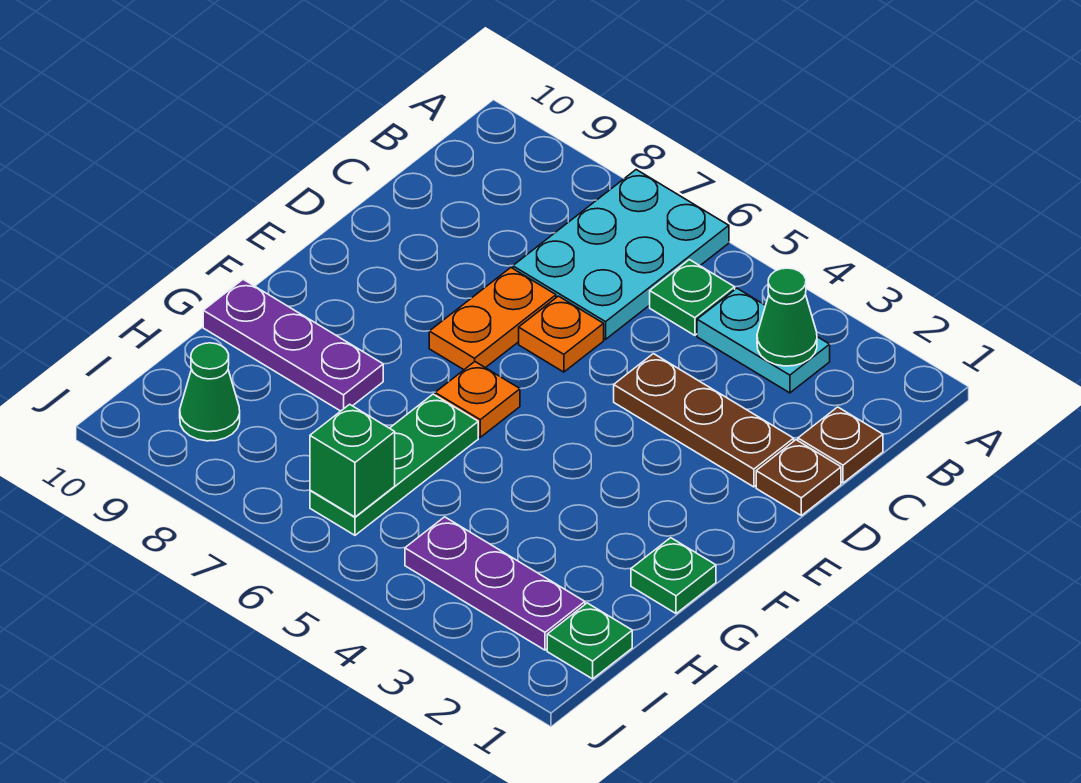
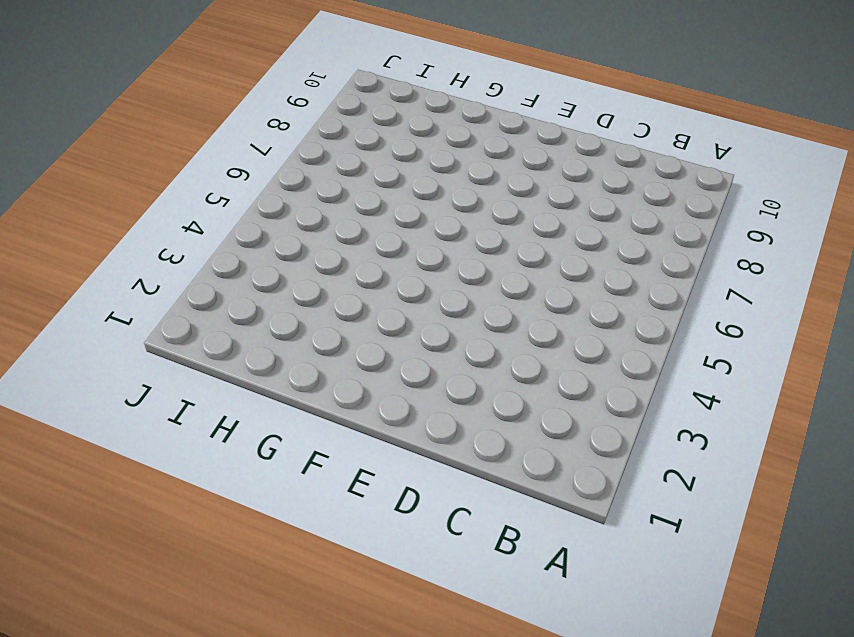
none -> cyan plate A6:C7 level 1
none -> cyan plate B3:B4 level 1
none -> green plate B5 level 1

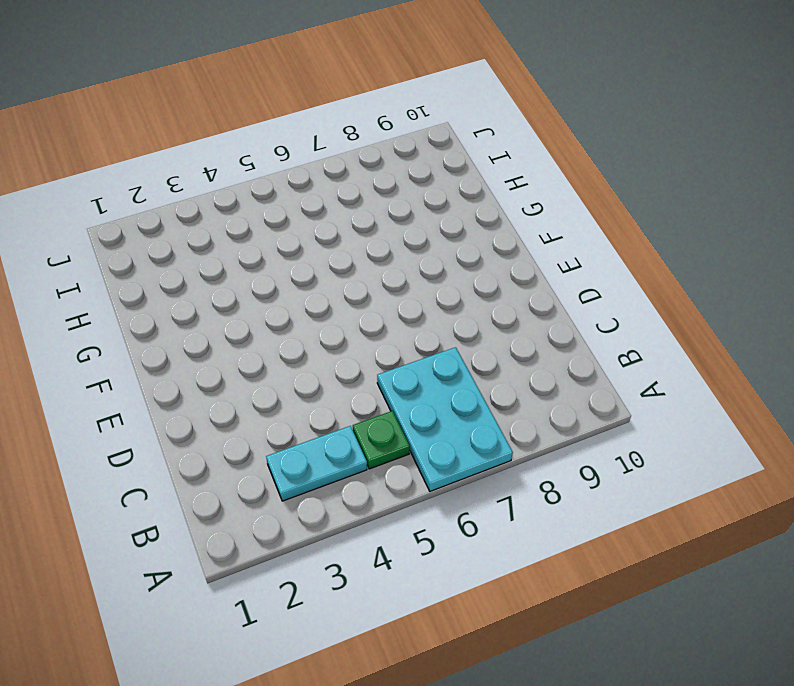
none -> brown plate C1 level 1
none -> brown plate D1 level 1
none -> brown plate D2:D4 level 1

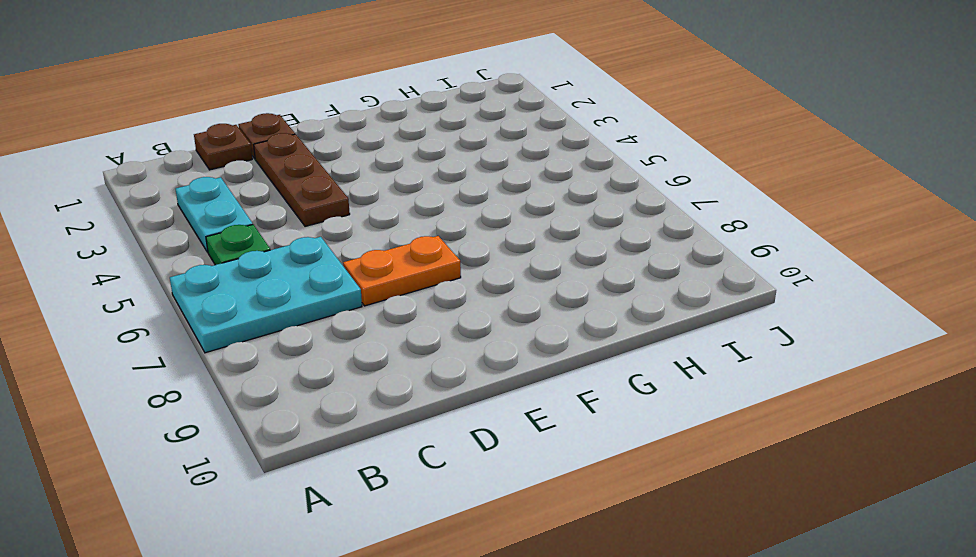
none -> orange plate D6 level 1
none -> orange plate F6 level 1
none -> green plate G1 level 1

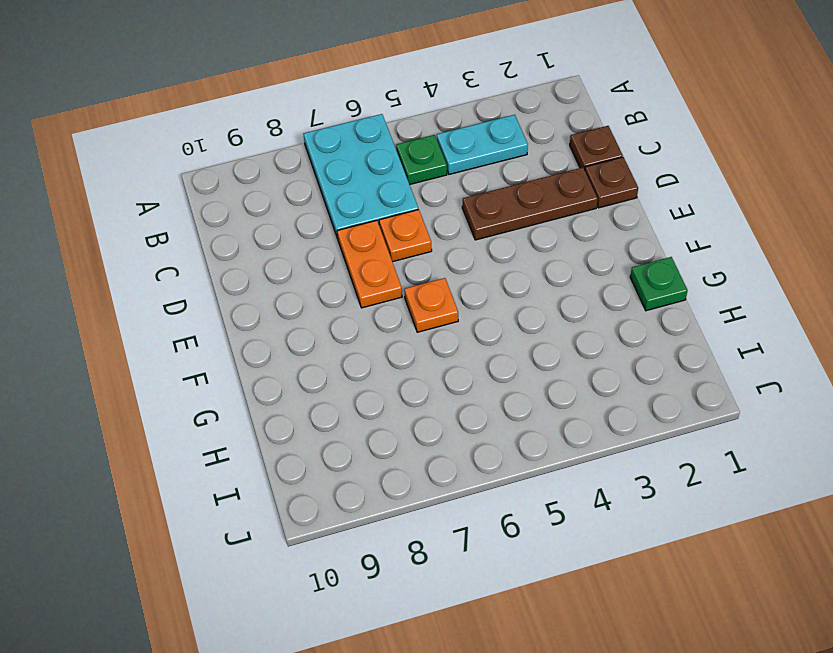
none -> green plate G6:I6 level 1
none -> purple plate G8:G10 level 1
none -> green plate I1 level 1

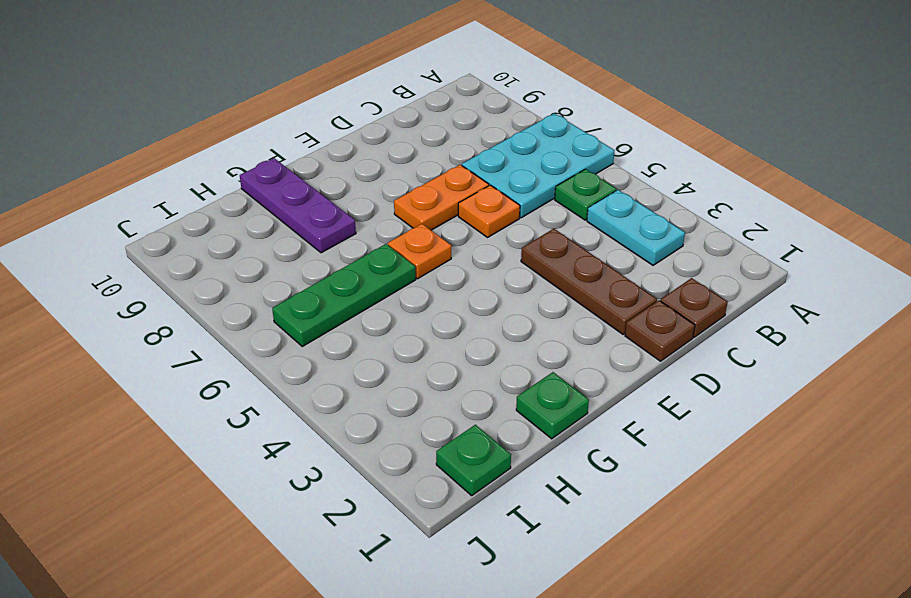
none -> purple plate I2:I4 level 1
none -> green cone I9 level 1
none -> green cone B3 level 2

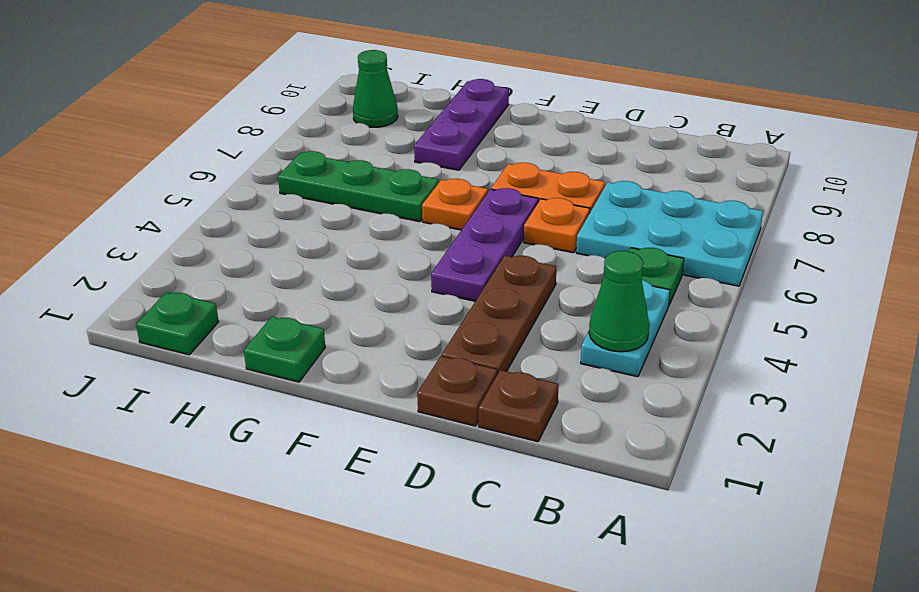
purple plate E4:E6 level 1 -> purple plate I2:I4 level 1
none -> green brick I6 level 2

